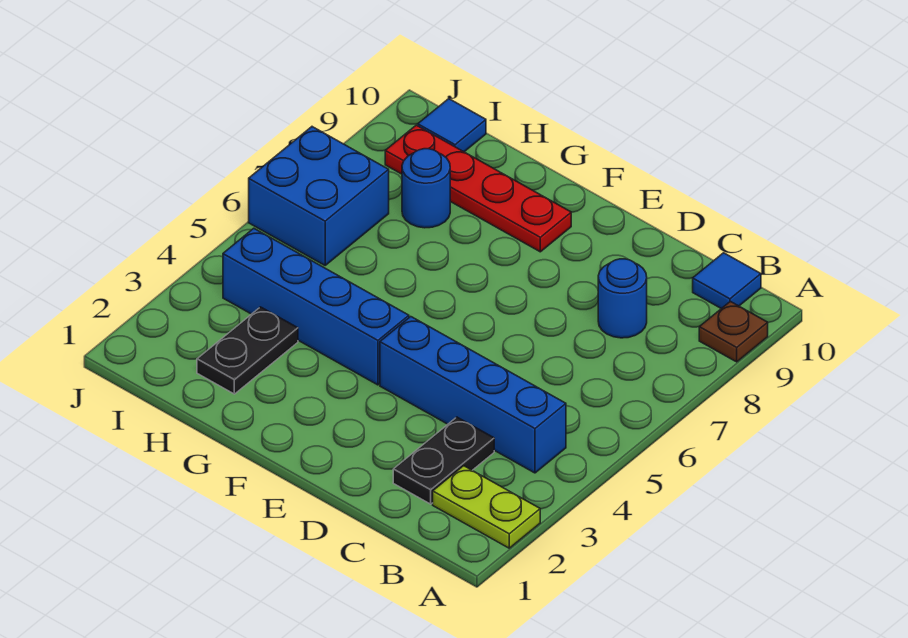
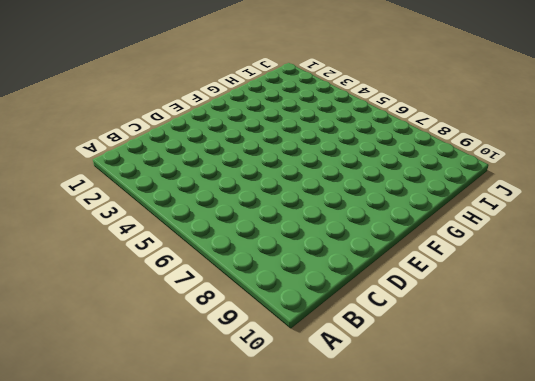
none -> lime plate A2:B2 level 1
none -> brown plate A9 level 1
none -> blue brick B4:E4 level 1

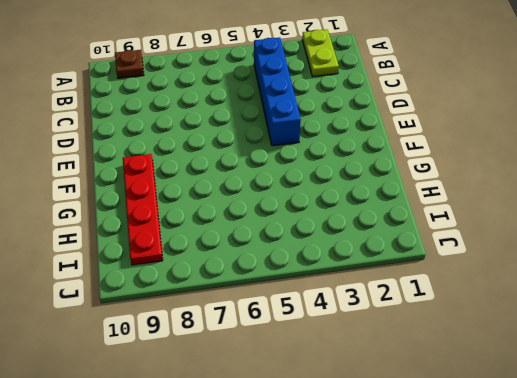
none -> blue tile B10 level 1
none -> black plate C2:C3 level 1
none -> blue round brick C8 level 1

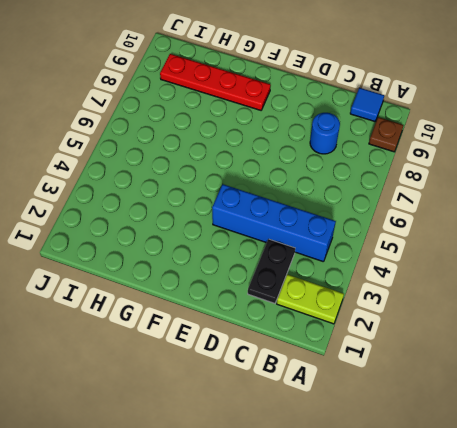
none -> blue brick F4:I4 level 1
none -> black plate H2:H3 level 1
none -> blue round brick H8 level 1

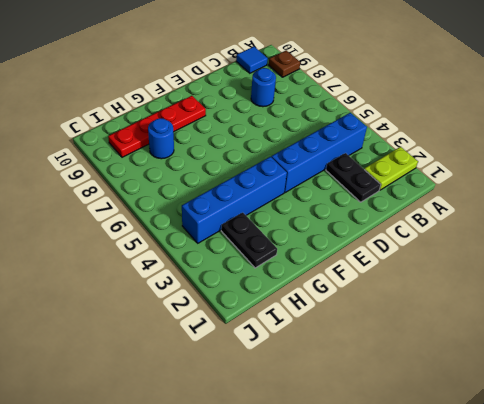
none -> blue brick I6:J7 level 1
none -> blue tile I10 level 1

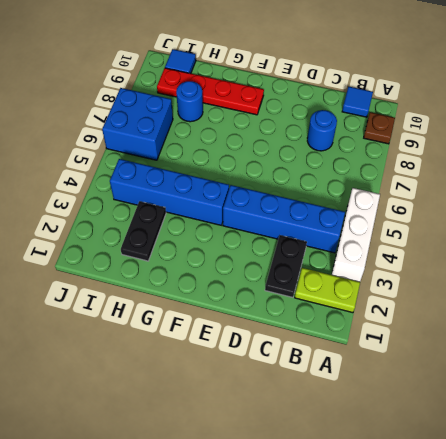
white brick A3:A5 level 1 -> none

